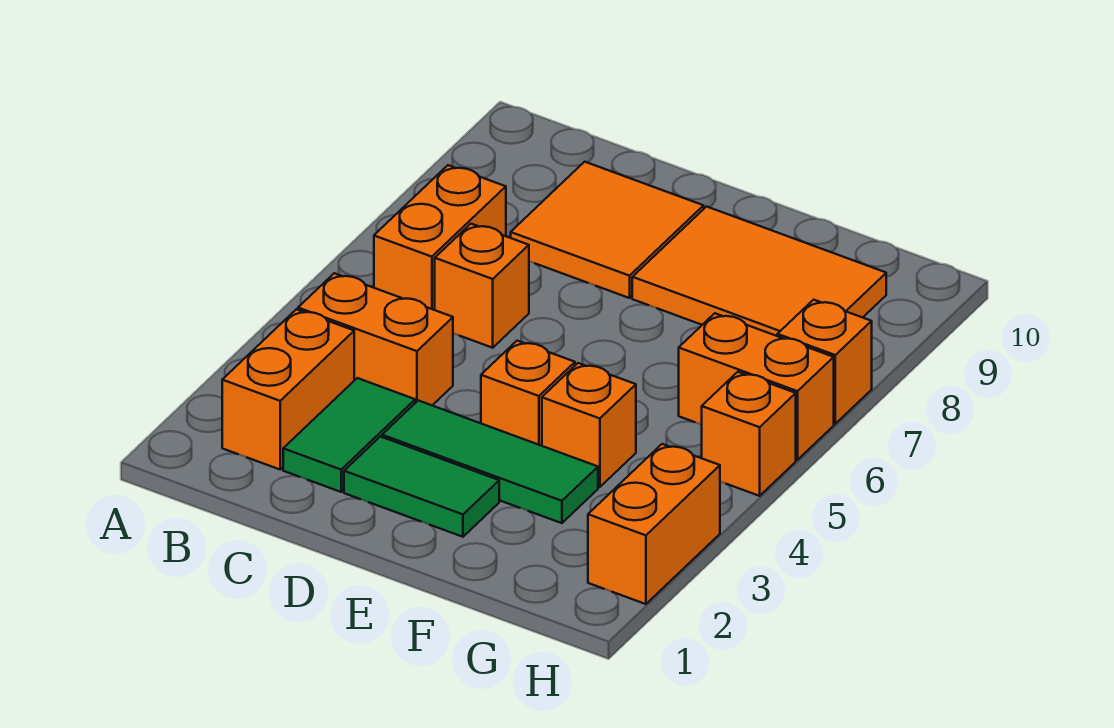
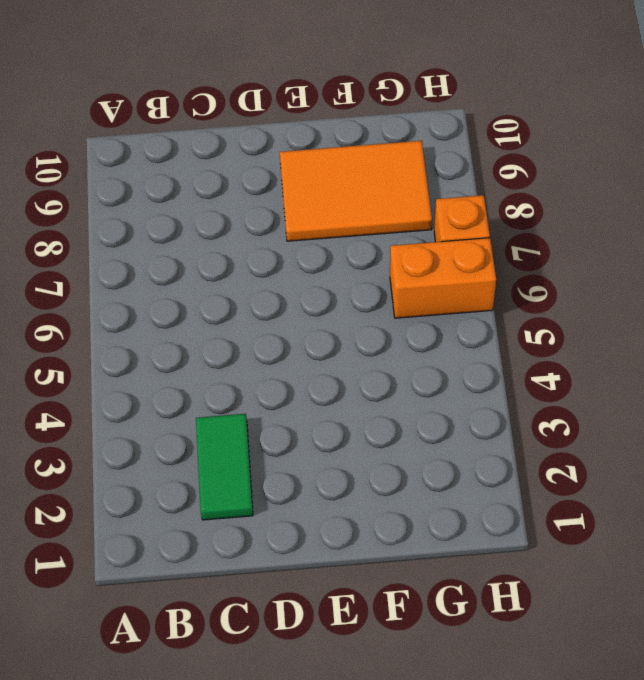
none -> orange brick B2:B3 level 1
none -> orange brick B4:C4 level 1
none -> orange brick B6:B7 level 1

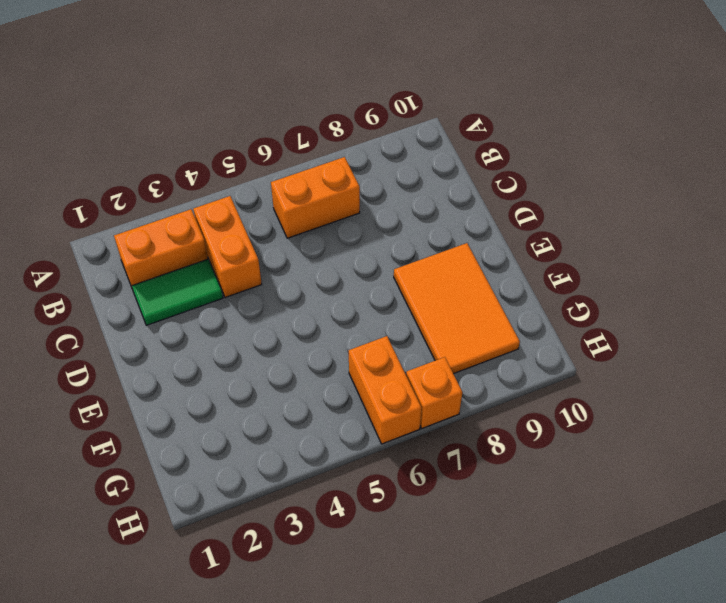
none -> orange brick C6 level 1
none -> orange tile C8:D9 level 1
none -> green tile D2:E2 level 1

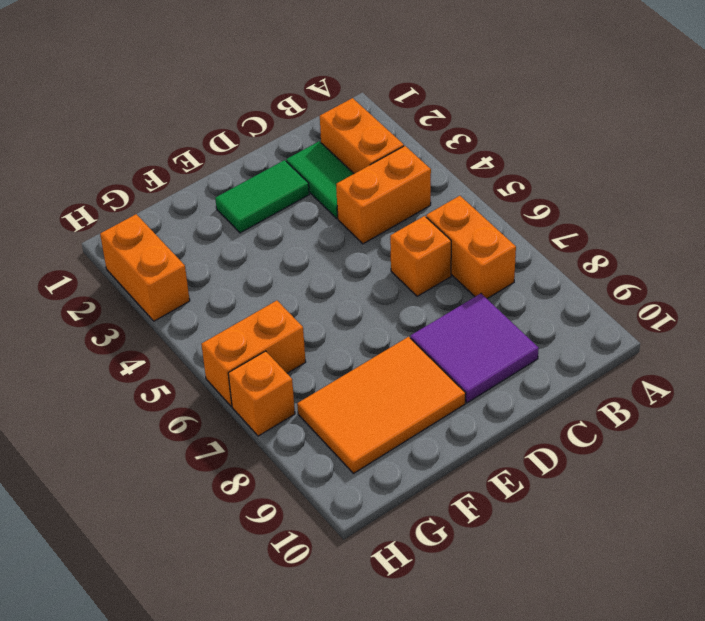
purple tile C8:D9 level 1 -> orange tile C8:D9 level 1
none -> green tile D3:F3 level 1
none -> orange brick E4 level 1
none -> orange brick F4 level 1

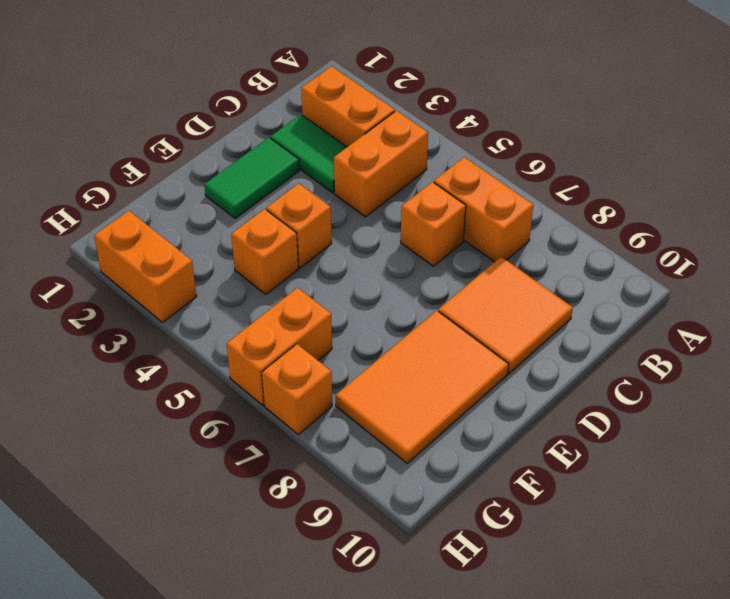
none -> green tile D3:F3 level 1
none -> orange brick H5 level 1

